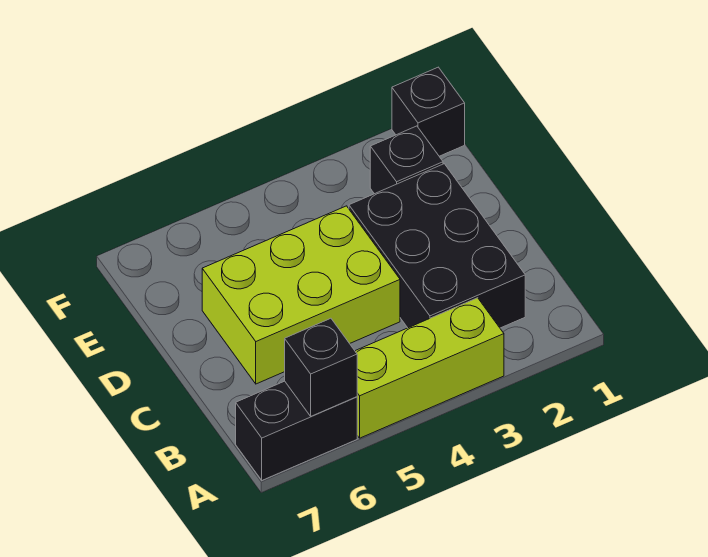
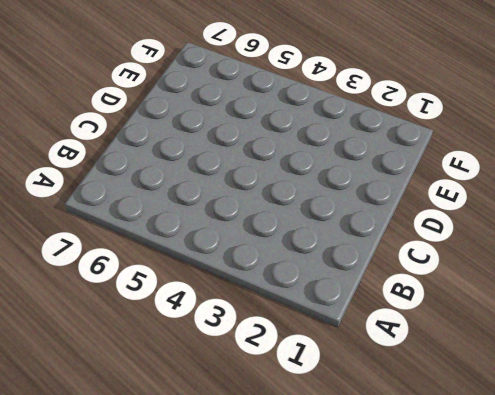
none -> lime brick A3:A5 level 1
none -> black brick A6:A7 level 1

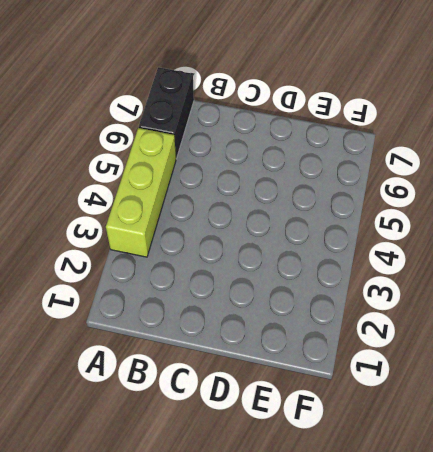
none -> black brick B2:D3 level 1
none -> lime brick C4:D6 level 1

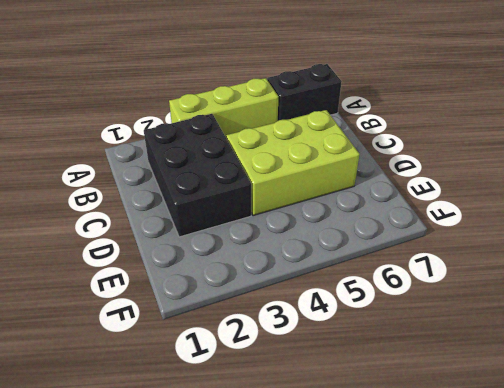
none -> black brick E2 level 1
none -> black brick F1 level 1

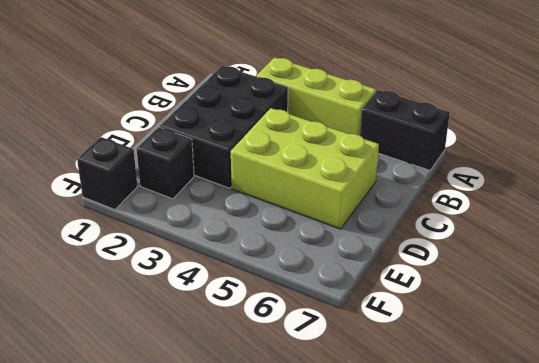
none -> black brick A6 level 2

